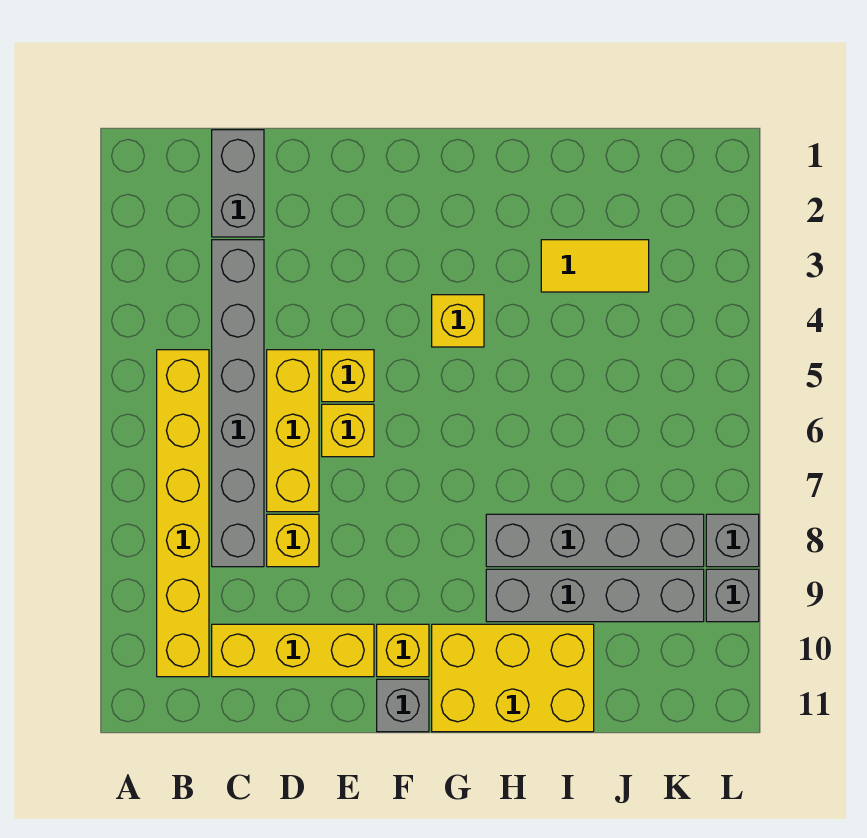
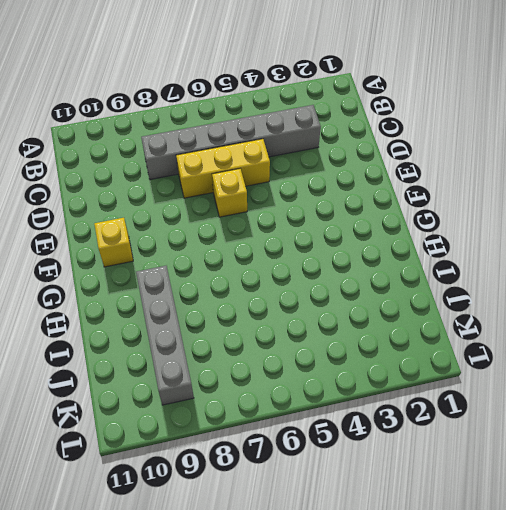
none -> yellow brick B5:B10 level 1
none -> grey brick C1:C2 level 1
none -> yellow brick C10:E10 level 1

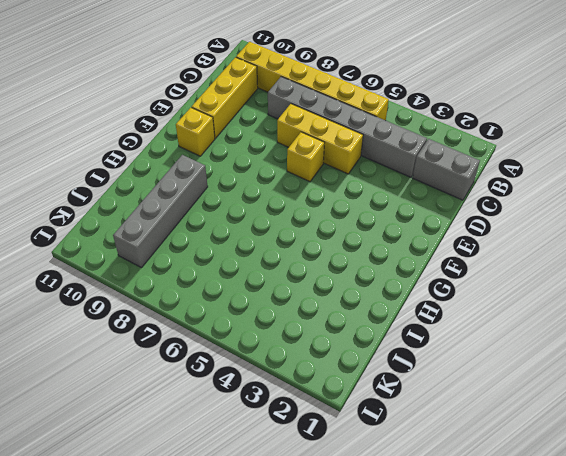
none -> yellow brick D8 level 1
none -> yellow brick E5 level 1
none -> grey brick F11 level 1

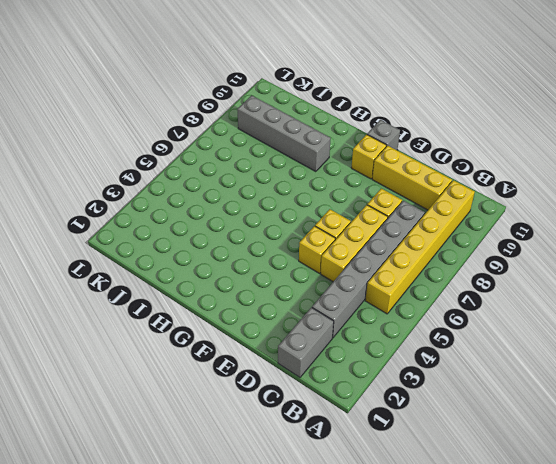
none -> yellow brick G4 level 1
none -> yellow brick G10:I11 level 1
none -> grey brick H8:K8 level 1

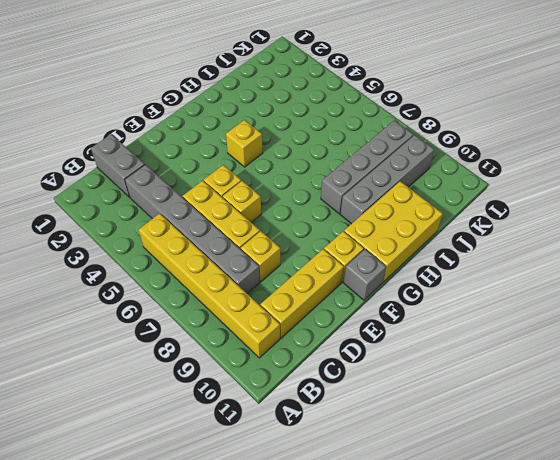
none -> yellow tile I3:J3 level 1
none -> grey brick L8 level 1
none -> grey brick L9 level 1

